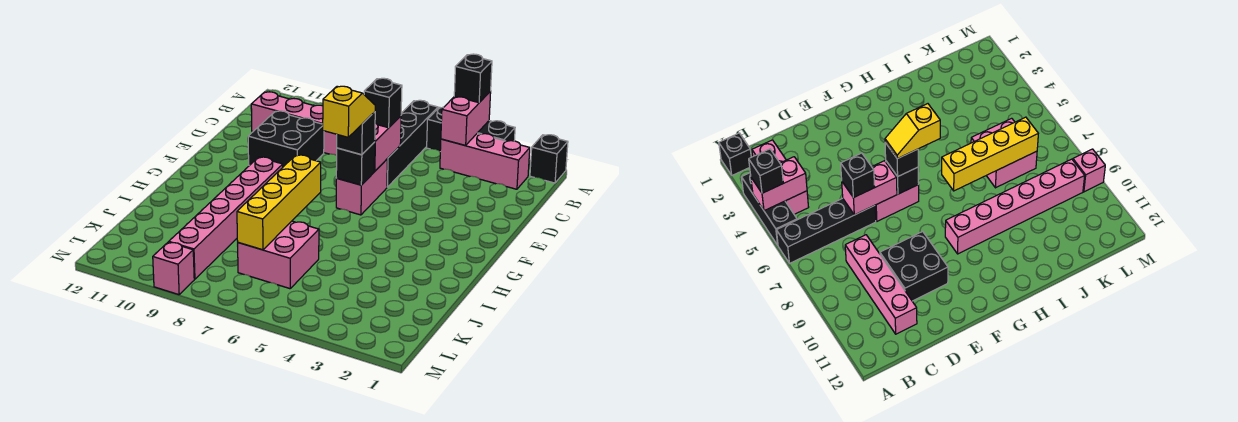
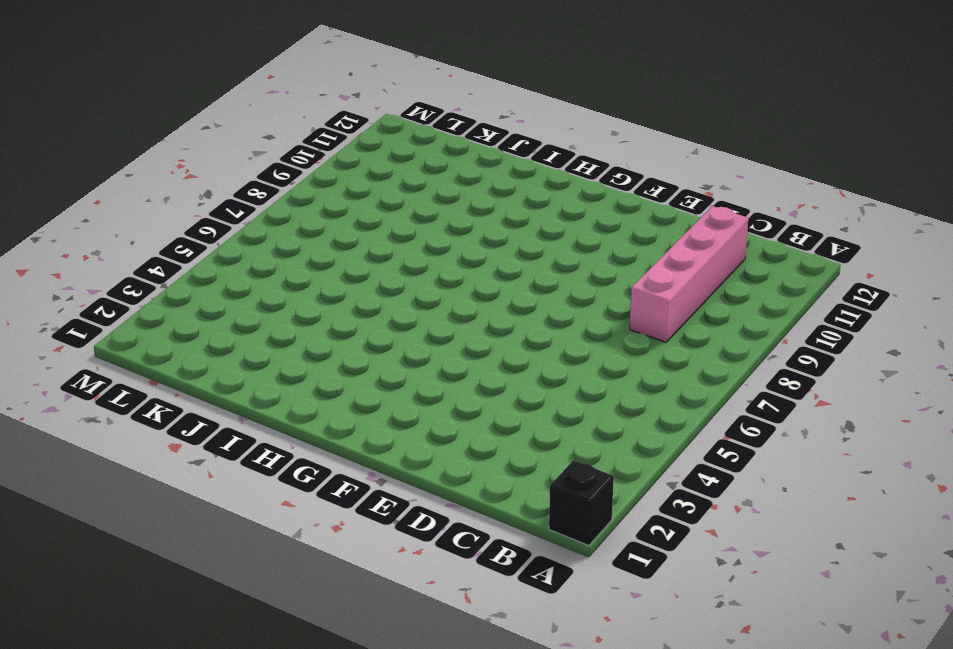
none -> black brick A3:A5 level 1
none -> black brick A6:D6 level 1
none -> pink brick B2:B4 level 1

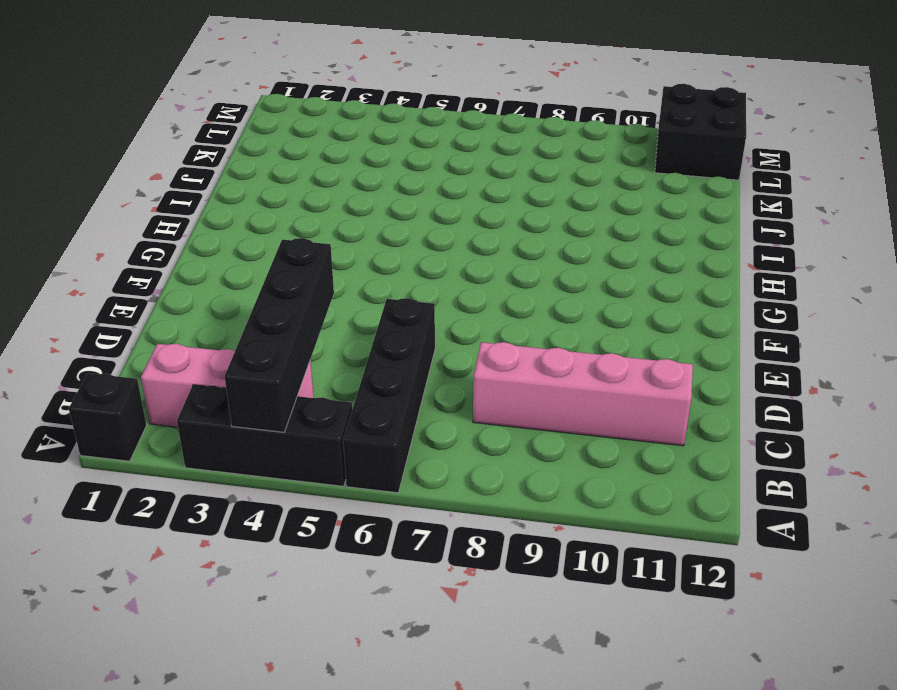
black brick A4:D4 level 2 -> pink brick A4:B4 level 2
black brick L11:M12 level 1 -> black brick D9:E10 level 1
none -> pink brick E6:F6 level 1
none -> pink brick G9:L9 level 1
none -> pink brick J6:K7 level 1

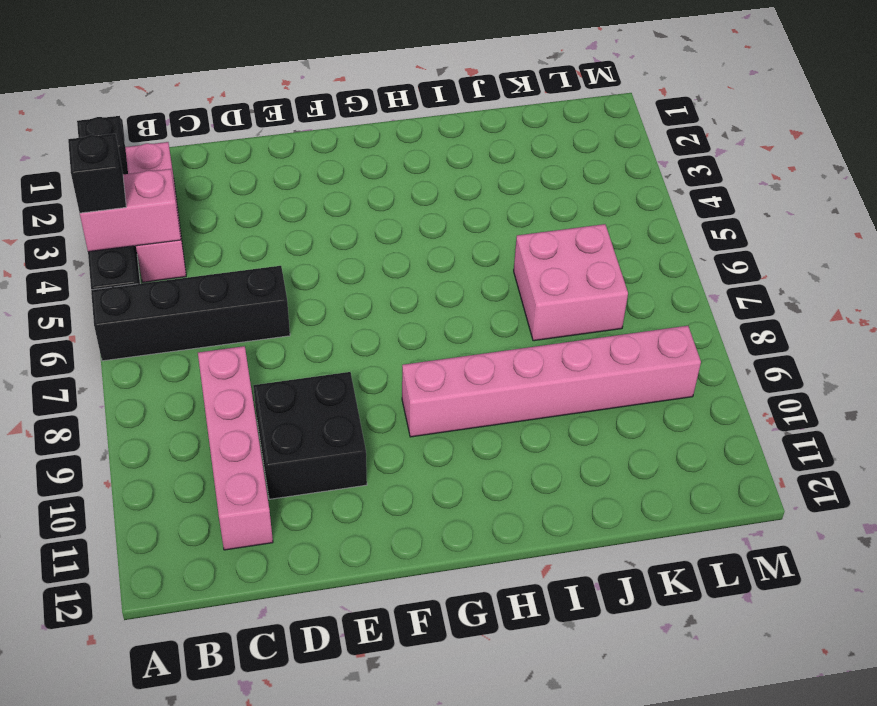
none -> pink brick E6:F6 level 1
none -> pink brick M9 level 1
none -> pink brick D6:E6 level 2

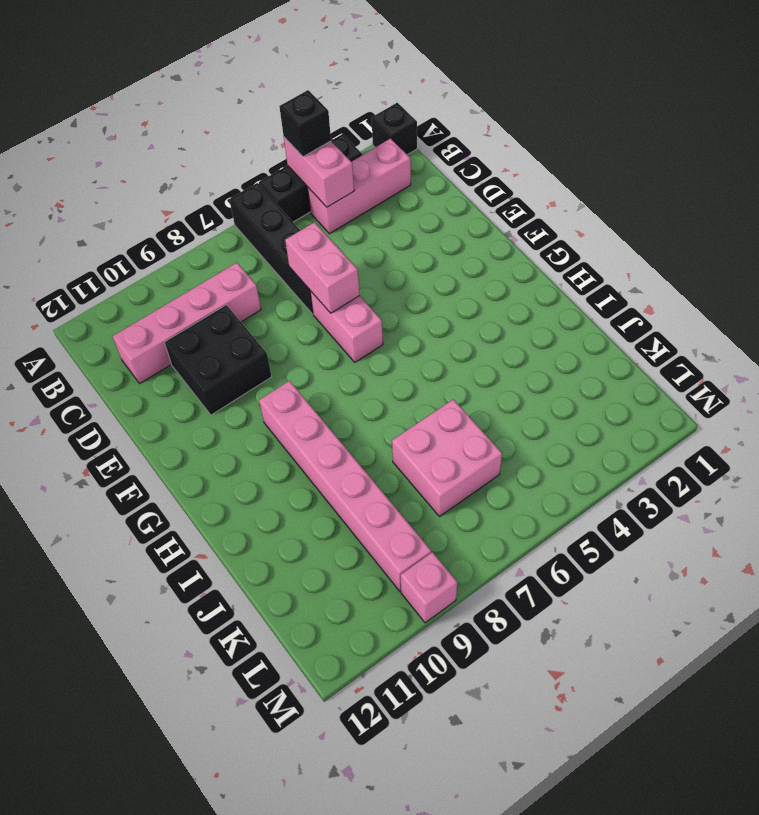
none -> black brick F6 level 2
none -> yellow brick H7:K7 level 2
none -> black brick D6 level 3

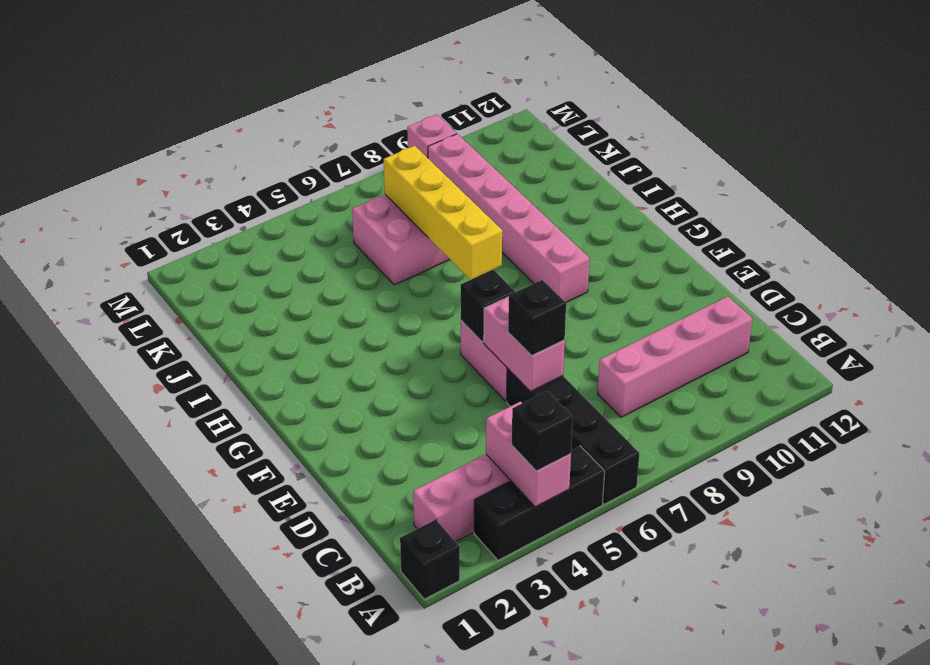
none -> black brick D9:E10 level 1
none -> black brick F6 level 3
none -> yellow slope F6:G6 level 4 top G

